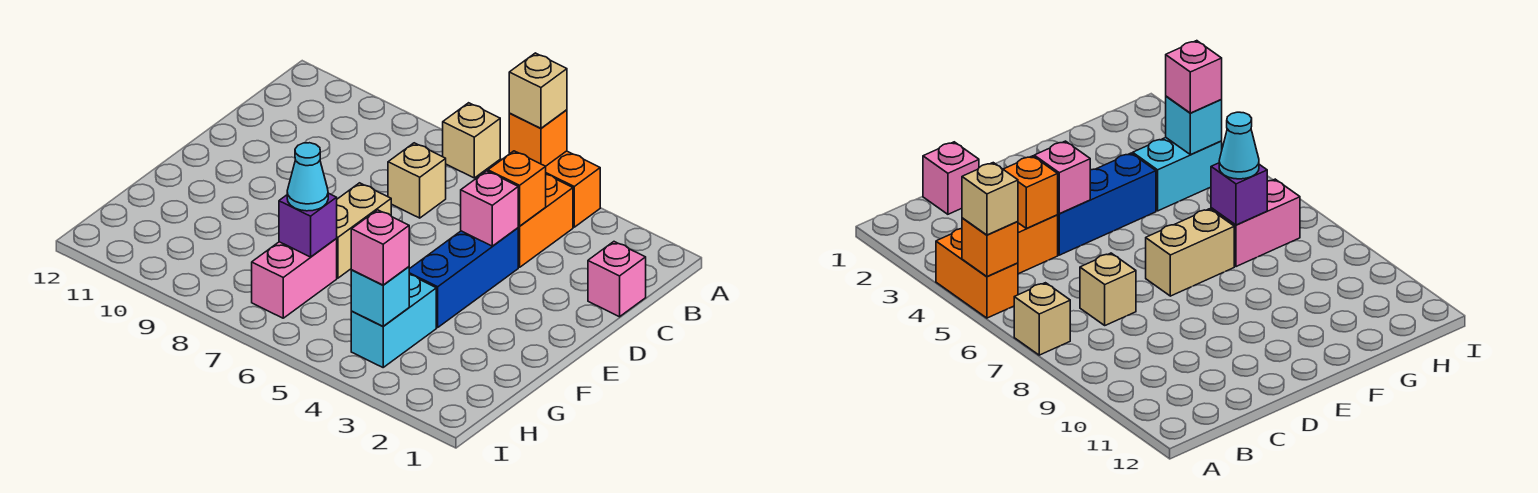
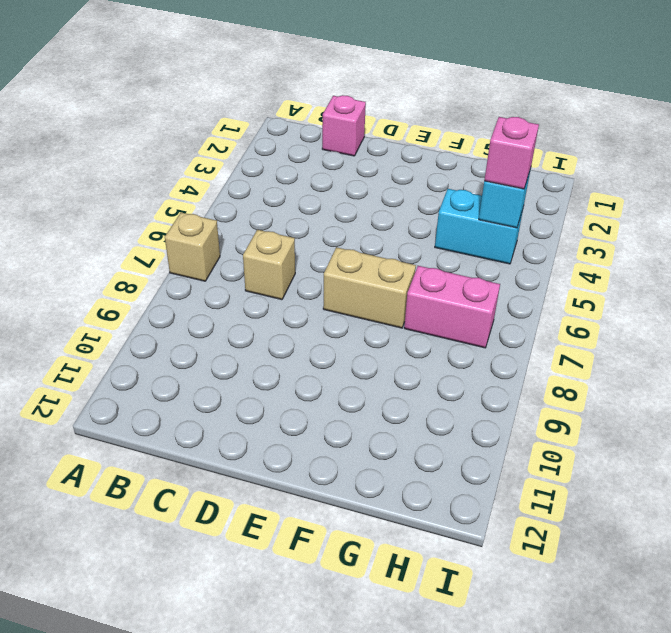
none -> orange brick A4:A5 level 1
none -> orange brick B4:C4 level 1
none -> blue brick D4:F4 level 1

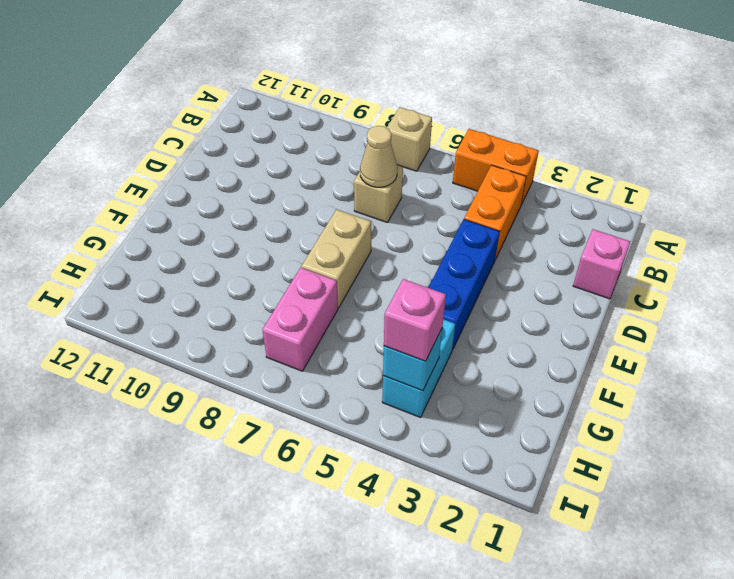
tan cone C7 level 2 -> none
none -> orange brick A5 level 2
none -> orange brick C4 level 2
none -> pink brick D4 level 2

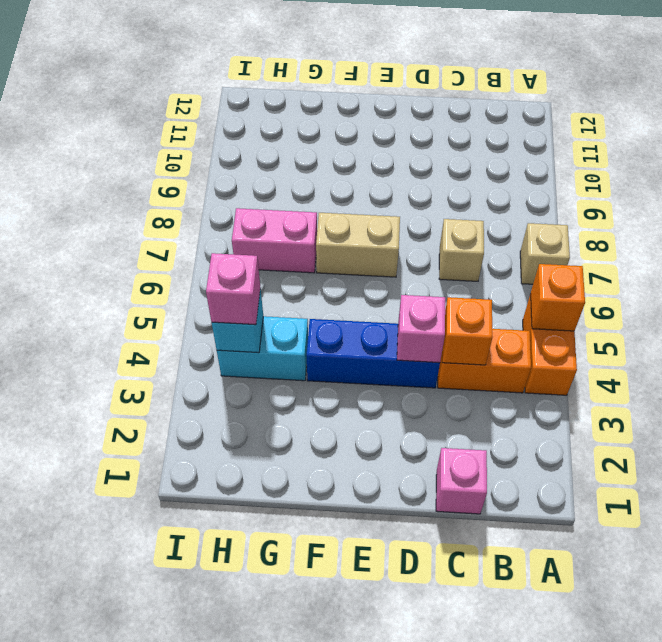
none -> purple brick G7 level 2
none -> tan brick A5 level 3
none -> cyan cone G7 level 3

